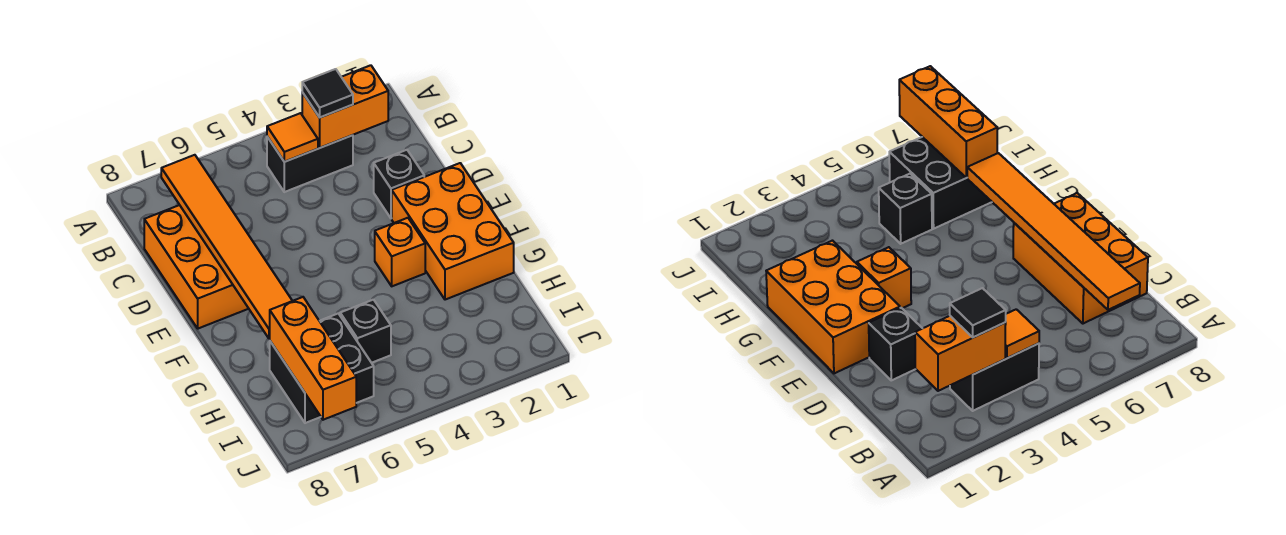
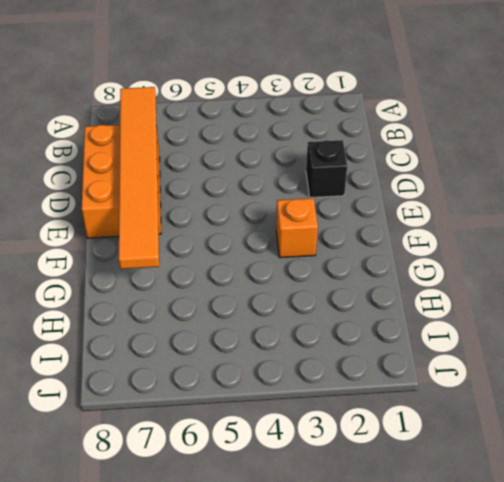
none -> black brick B3:B4 level 1
none -> orange brick E1:G2 level 1
none -> black brick H5 level 1

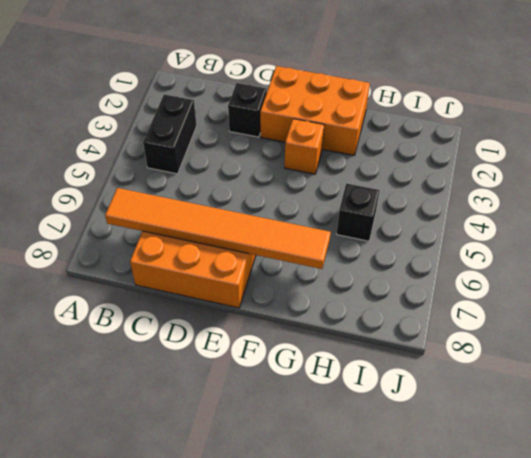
none -> black brick H6:I7 level 1
none -> orange brick B2:B3 level 2
none -> orange tile B4 level 2

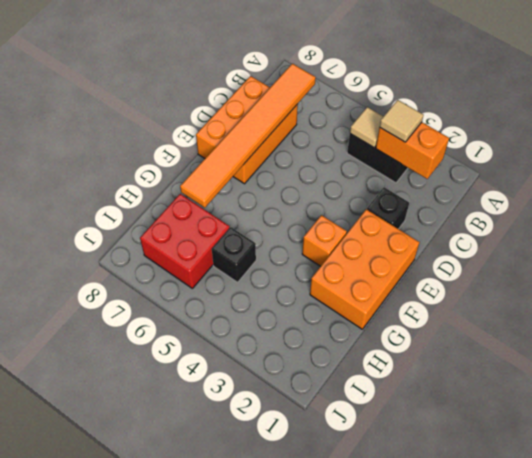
tan tile B3 level 3 -> black tile B3 level 3
tan tile B4 level 2 -> orange tile B4 level 2
red brick H6:I7 level 1 -> black brick H6:I7 level 1
none -> orange brick H7:J7 level 2

